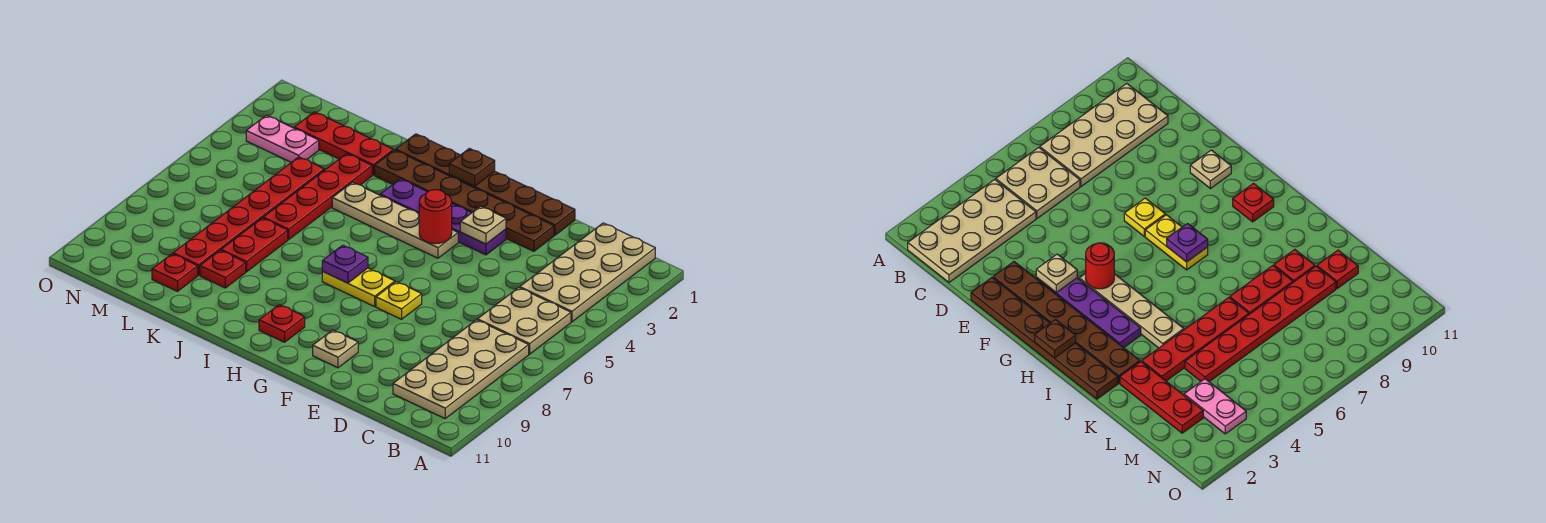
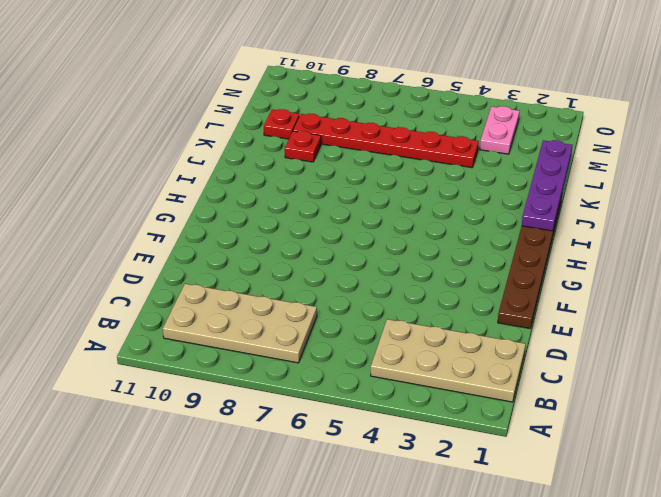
purple plate I1:L1 level 2 -> purple plate F3:I3 level 1
none -> tan plate B5:C6 level 1
none -> brown plate E2:J2 level 1
none -> yellow plate F7 level 1

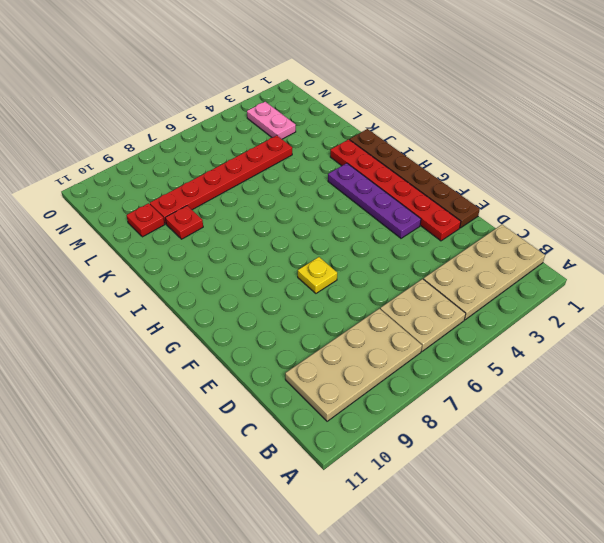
red plate E2:J2 level 1 -> brown plate E2:J2 level 1
none -> tan plate F10 level 1
none -> tan plate G4:J4 level 1
none -> yellow plate G7:H7 level 1

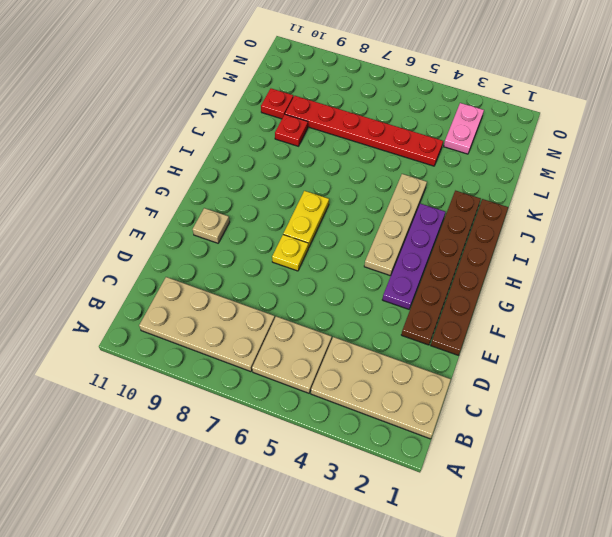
none -> red plate H10 level 1
none -> red plate K2:M2 level 1
none -> red plate K3:K6 level 1

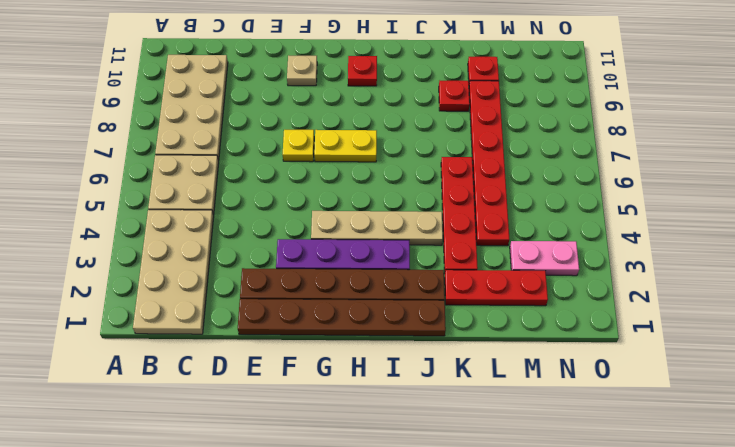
none -> red plate K7:K8 level 1
none -> tan plate F3 level 2
none -> red round brick G4 level 2

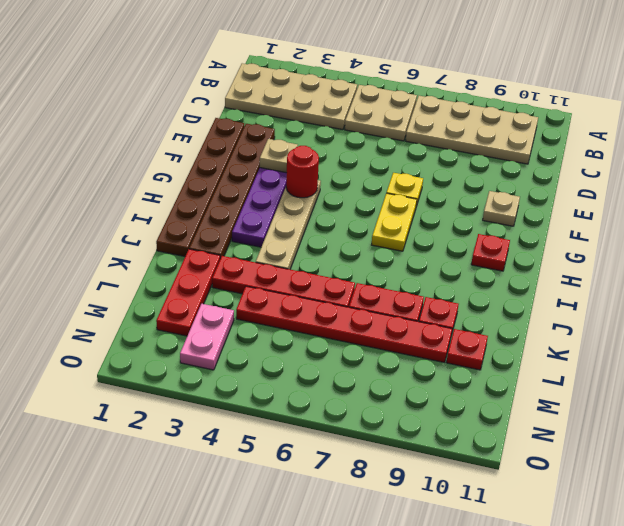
none -> brown plate H1 level 2
none -> purple plate H7 level 2

